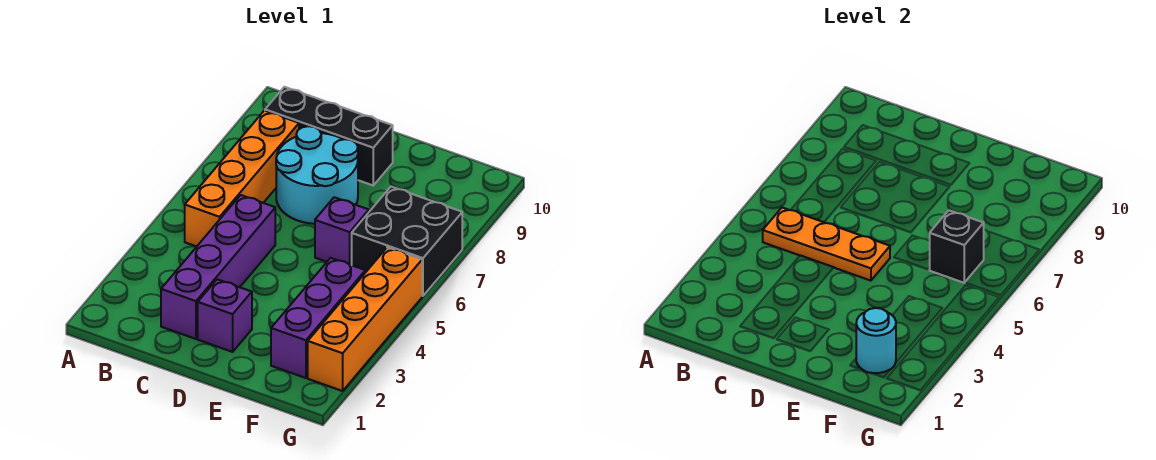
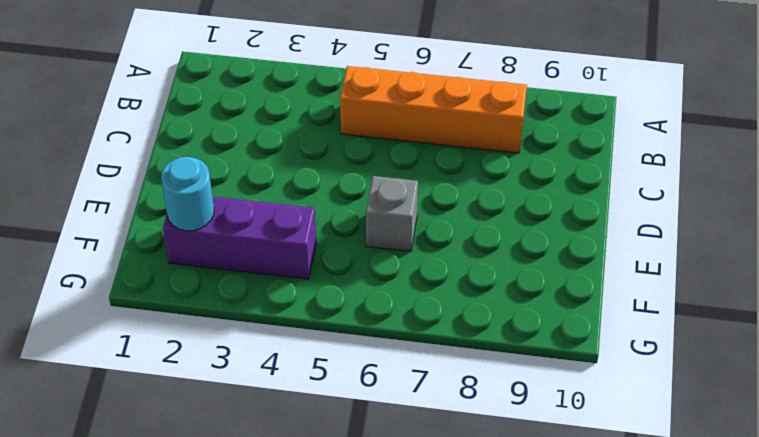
grey brick E6 level 1 -> purple brick E6 level 1
none -> black brick B9:D9 level 1
none -> purple brick C2:C5 level 1
none -> cyan round brick C7:D8 level 1

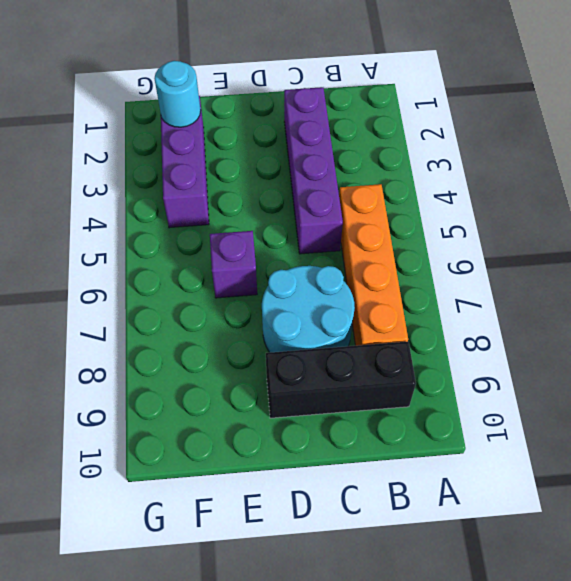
none -> purple brick D2 level 1
none -> black brick F6:G7 level 1
none -> orange brick G2:G5 level 1

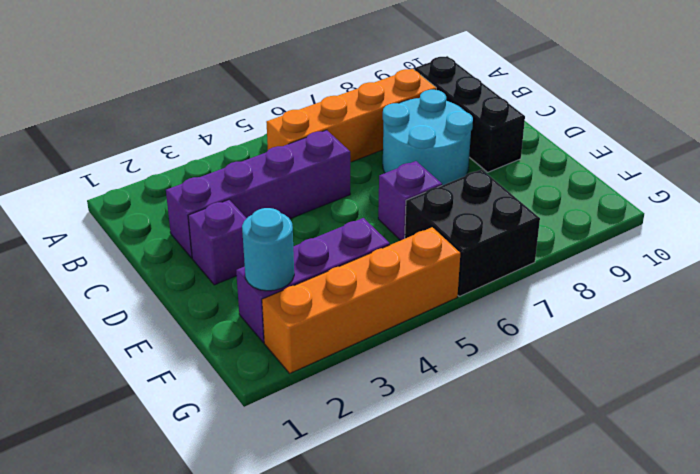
none -> orange plate B5:D5 level 2
none -> black brick F6 level 2

